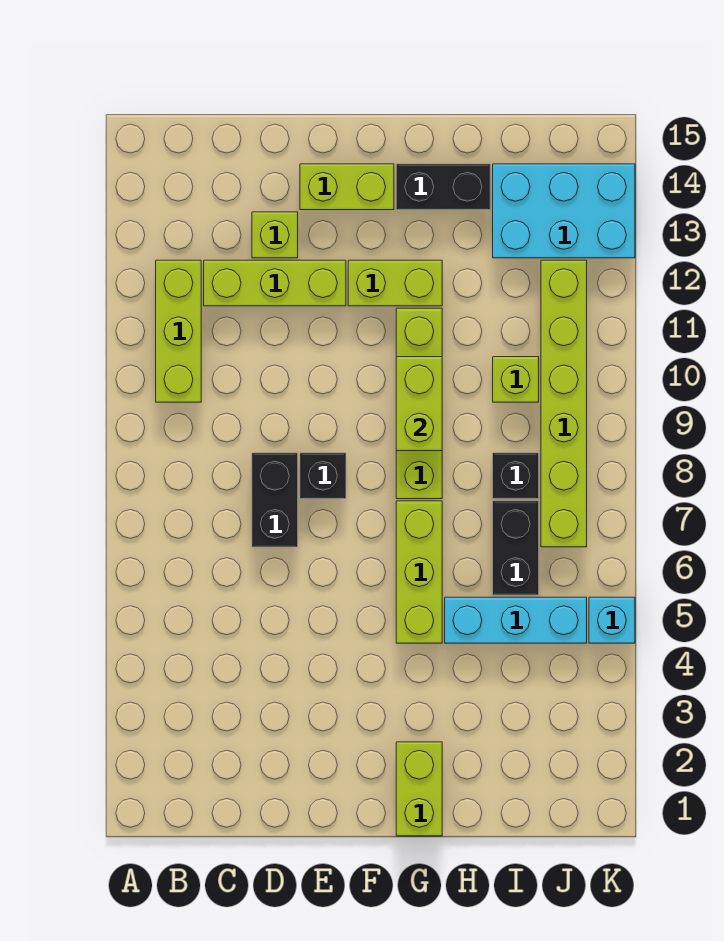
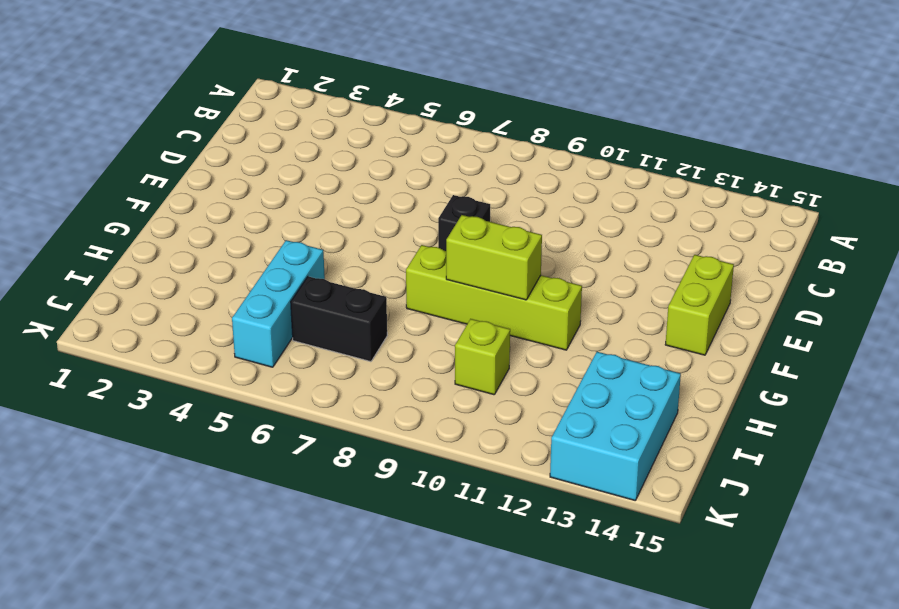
none -> lime brick B10:B12 level 1
none -> lime brick C12:E12 level 1
none -> black brick D7:D8 level 1

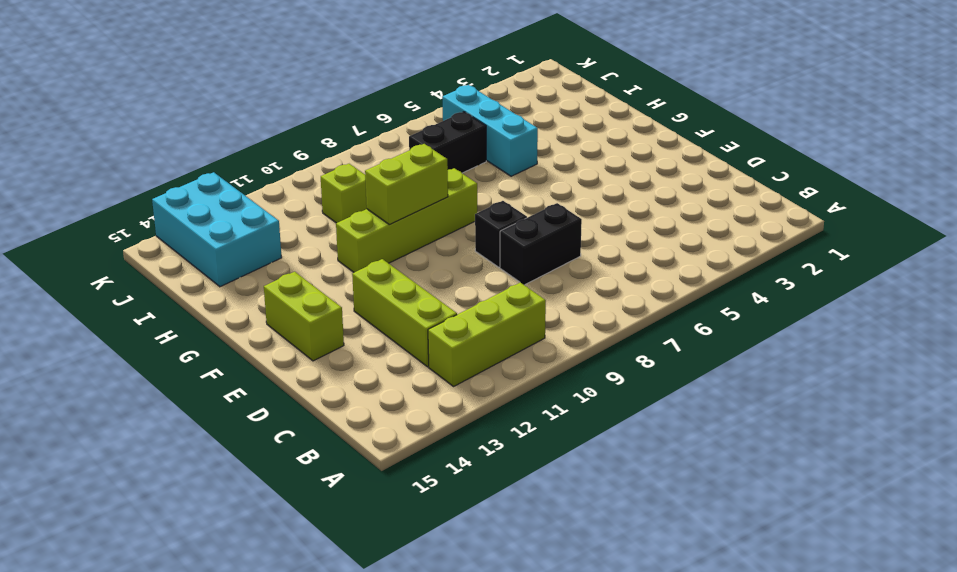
none -> lime brick D13 level 1
none -> lime brick F12:G12 level 1
none -> lime brick G1:G2 level 1

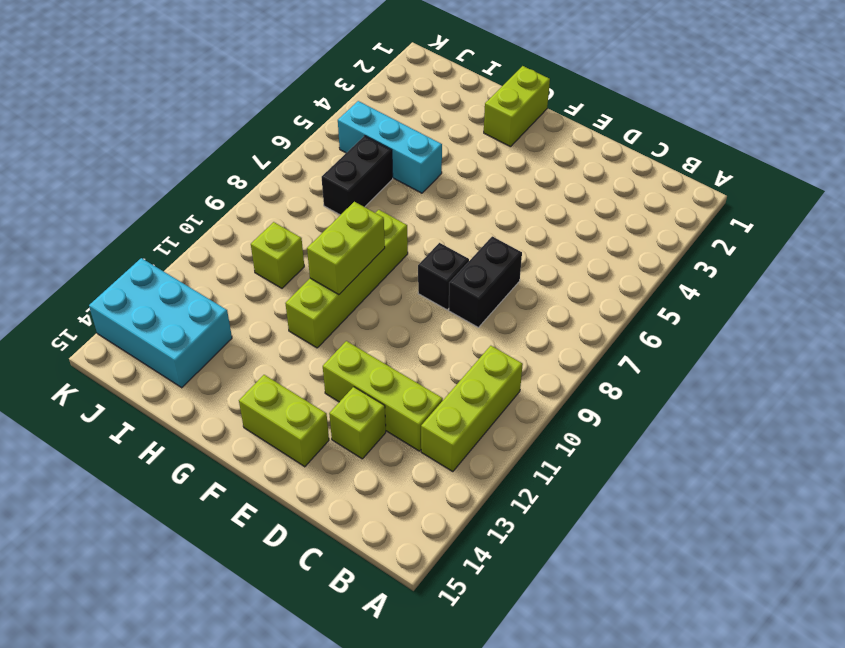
none -> lime brick F12:G12 level 1
none -> lime brick G5:G7 level 1
none -> black brick G14:H14 level 1

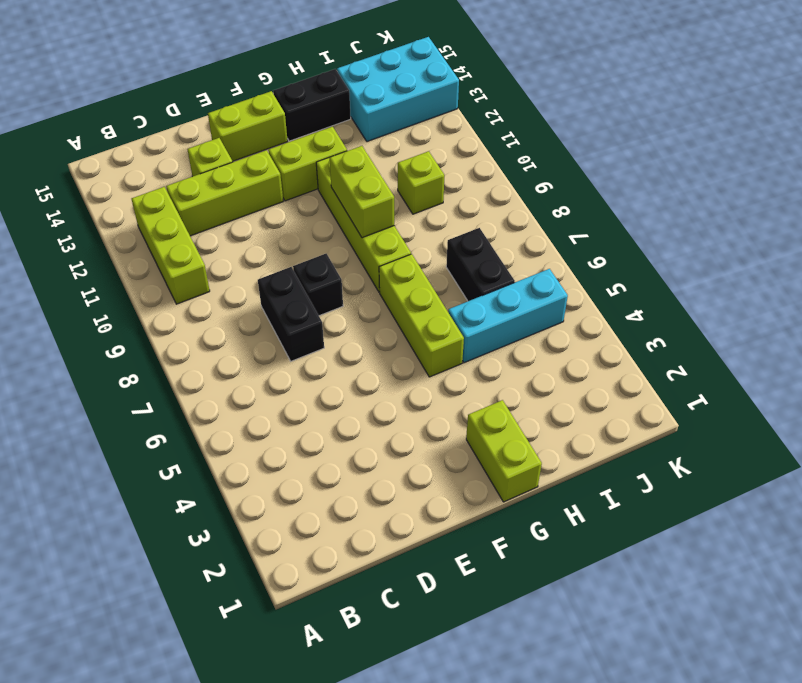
none -> black brick I8 level 1
none -> lime brick J7:J12 level 1
none -> cyan brick K5 level 1

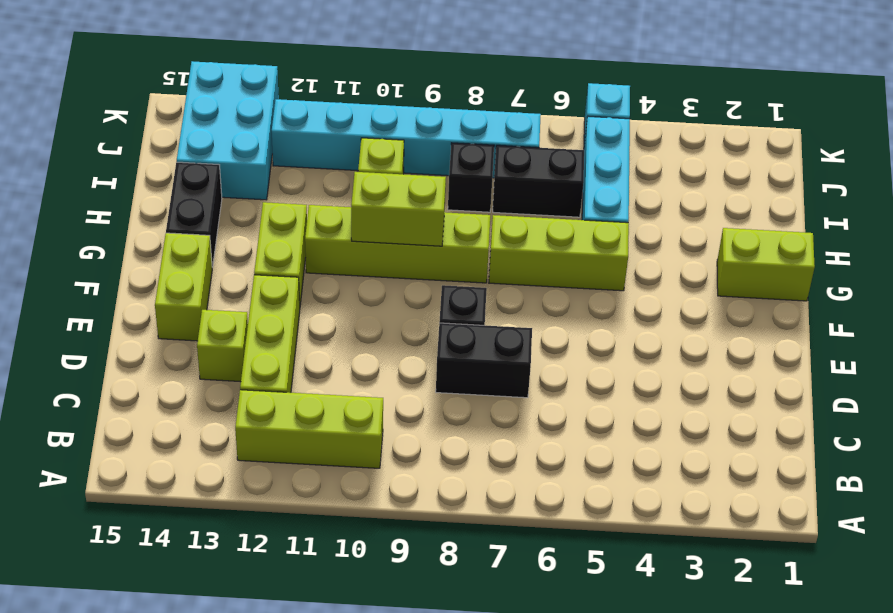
cyan brick J7:J12 level 1 -> lime brick J7:J12 level 1

